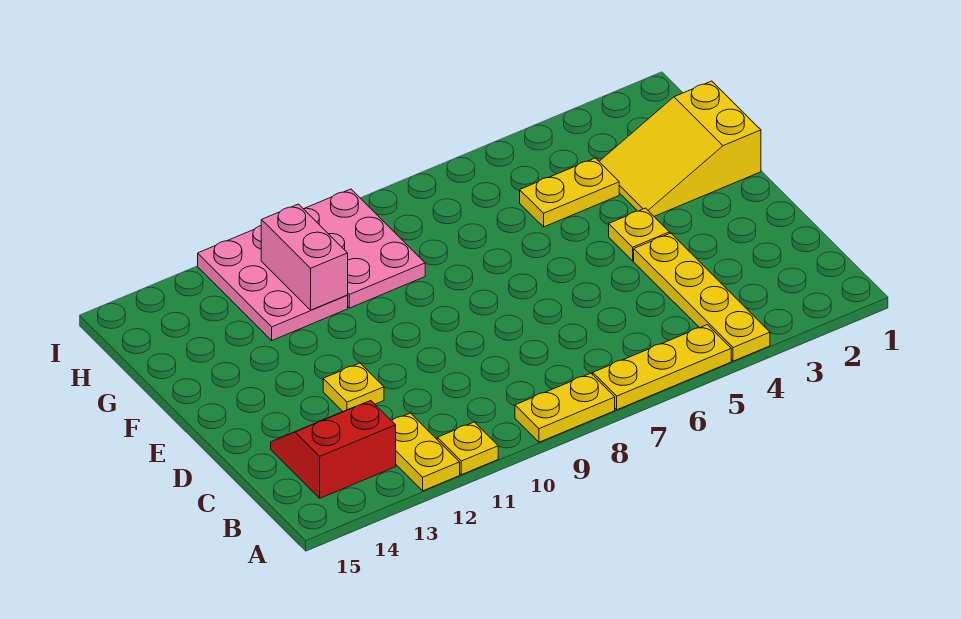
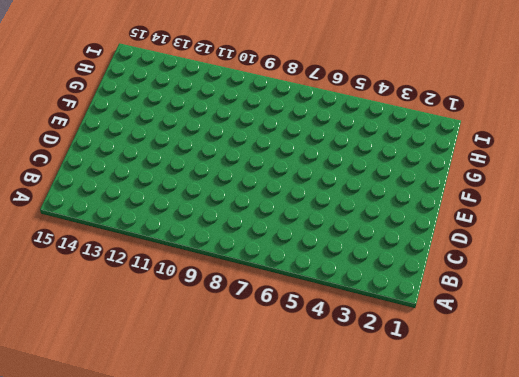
none -> yellow plate A4:D4 level 1
none -> yellow plate A5:A7 level 1
none -> yellow plate A8:A9 level 1

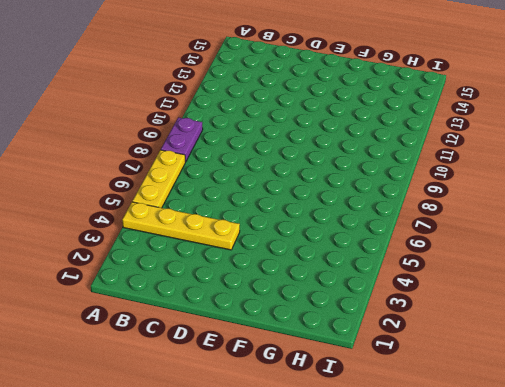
purple plate A8:A9 level 1 -> yellow plate A8:A9 level 1
none -> yellow plate A11 level 1
none -> yellow plate A12:B12 level 1
none -> red slope B13:C14 level 1 top B

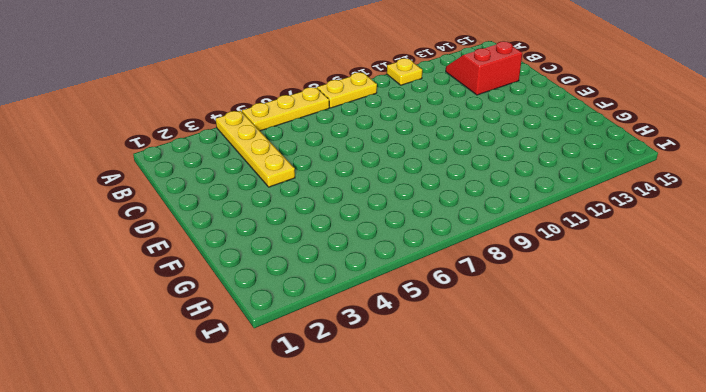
red slope B13:C14 level 1 top C -> red slope B13:C14 level 1 top B
none -> yellow plate A12:B12 level 1
none -> yellow plate D12 level 1
none -> yellow plate E4 level 1

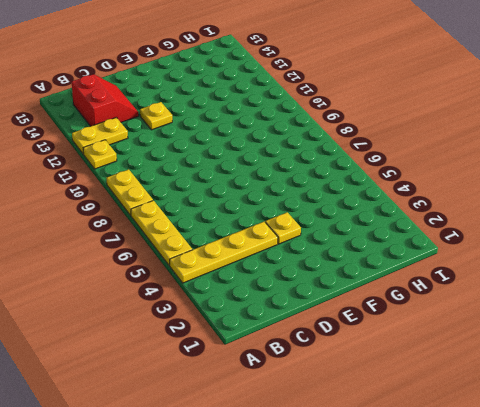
none -> yellow slope F1:G3 level 1 top 1
none -> yellow plate G4:G5 level 1
none -> pink plate G9:I10 level 1

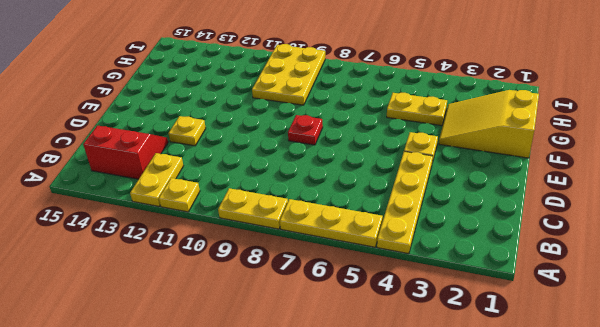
red plate E8 level 1 -> none
yellow plate G9:I10 level 1 -> pink plate G9:I10 level 1
none -> pink plate G11:I12 level 1
none -> pink brick G11:H11 level 2

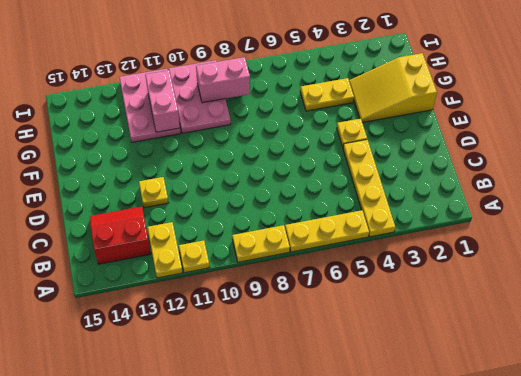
pink brick H8:H9 level 2 -> none

